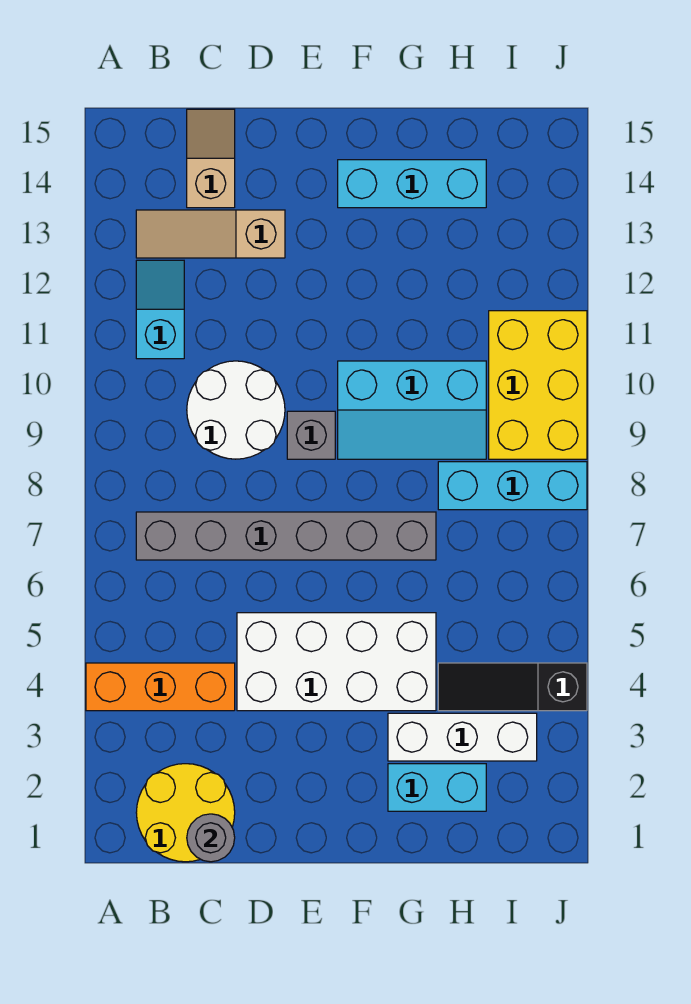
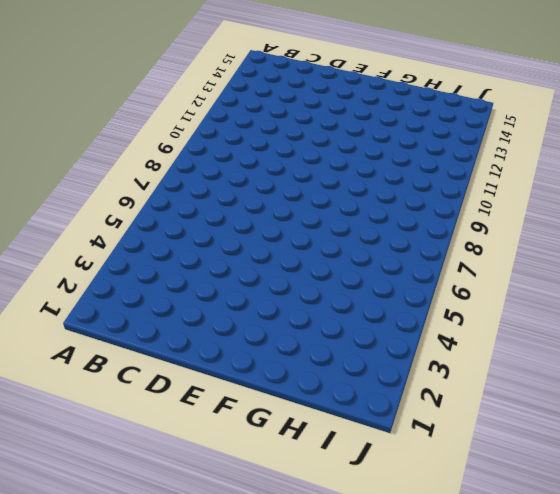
none -> orange brick A4:C4 level 1
none -> yellow round brick B1:C2 level 1
none -> grey brick B7:G7 level 1

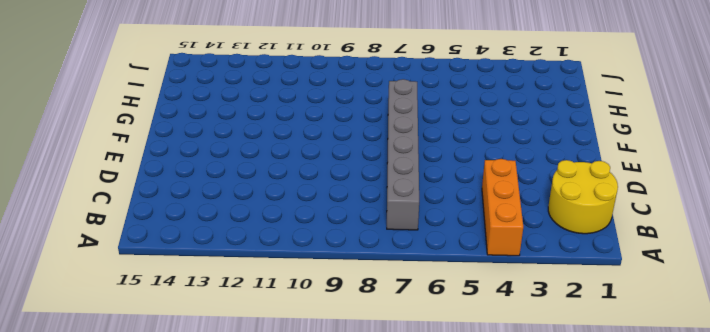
none -> cyan slope B11:B12 level 1 top 11
none -> tan slope B13:D13 level 1 top D
none -> white round brick C9:D10 level 1

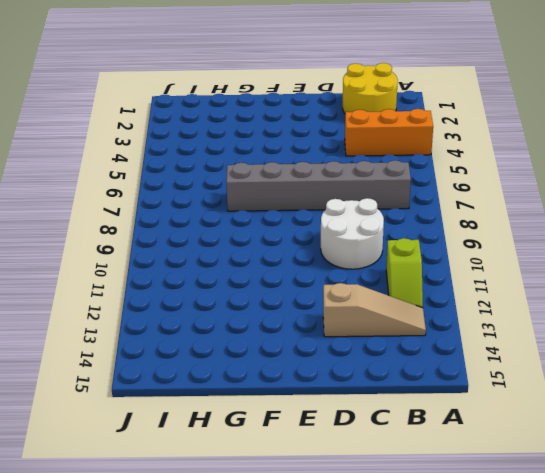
lime slope B11:B12 level 1 top 11 -> cyan slope B11:B12 level 1 top 11
none -> tan slope C14:C15 level 1 top 14
none -> white brick D4:G5 level 1
none -> grey brick E9 level 1

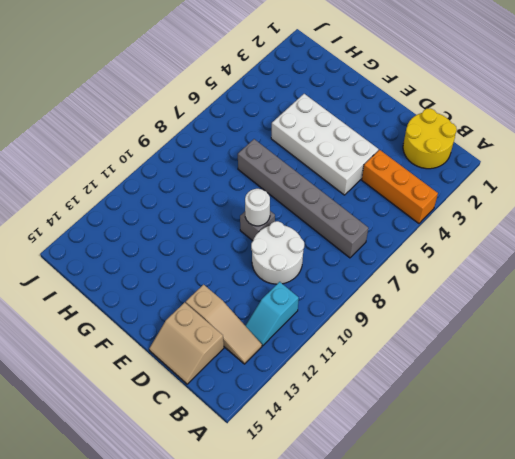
tan slope C14:D15 level 1 top 14 -> tan slope C14:C15 level 1 top 14
white round brick E9 level 2 -> none
none -> cyan slope F9:H10 level 1 top 10
none -> cyan brick F14:H14 level 1
none -> cyan brick G2:H2 level 1

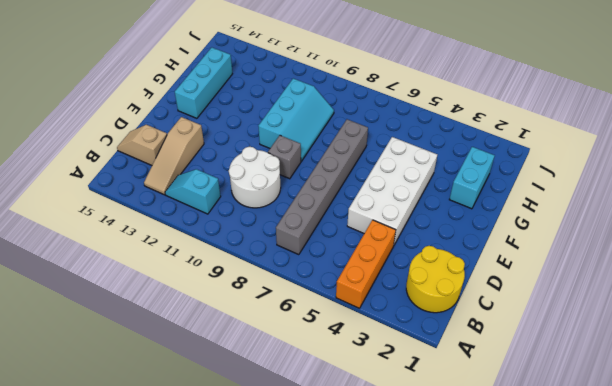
none -> white brick G3:I3 level 1
none -> black slope H4:J4 level 1 top J
none -> cyan brick H8:J8 level 1

